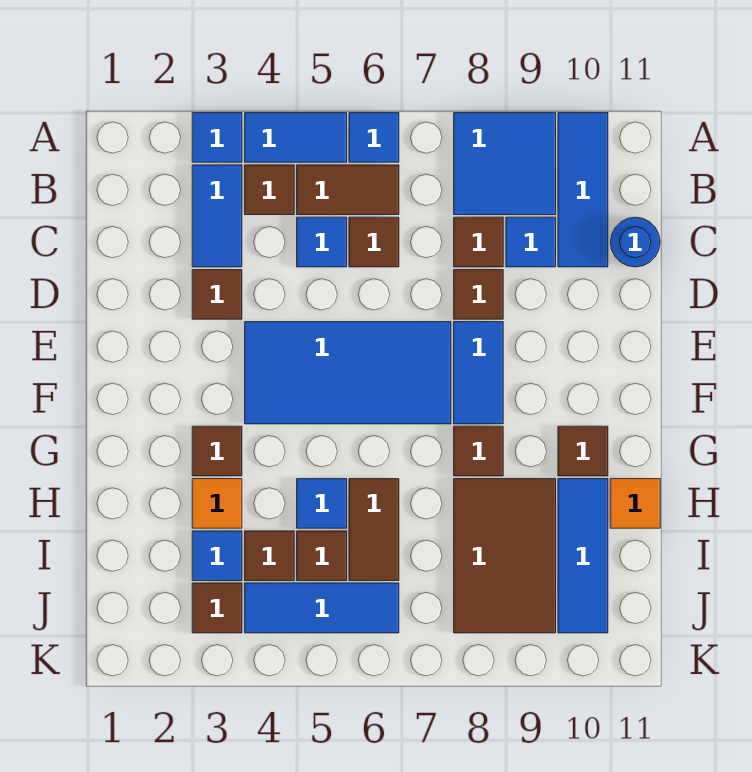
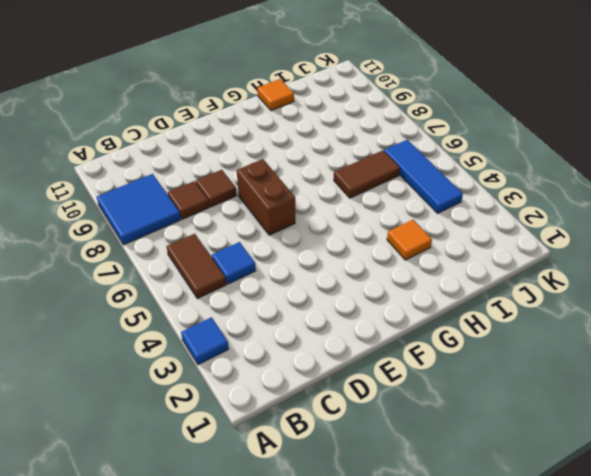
brown brick E6:E7 level 1 -> blue tile E4:F7 level 1
none -> blue tile A4:A5 level 1
none -> blue tile A6 level 1
none -> blue tile A10:C10 level 1
none -> blue tile B3:C3 level 1

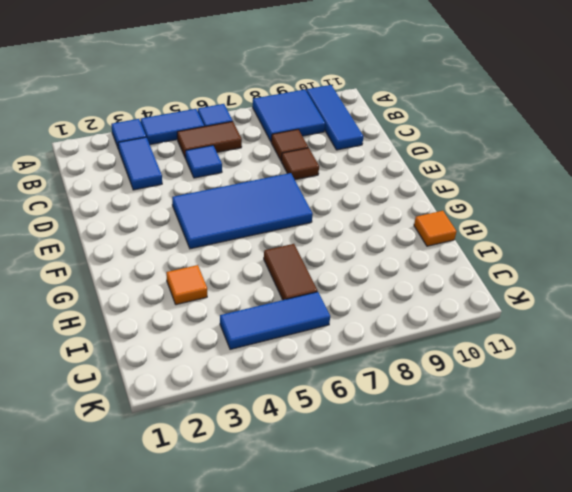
none -> brown tile B4 level 1
none -> brown tile C6 level 1
none -> blue tile C9 level 1
none -> blue round brick C11 level 1

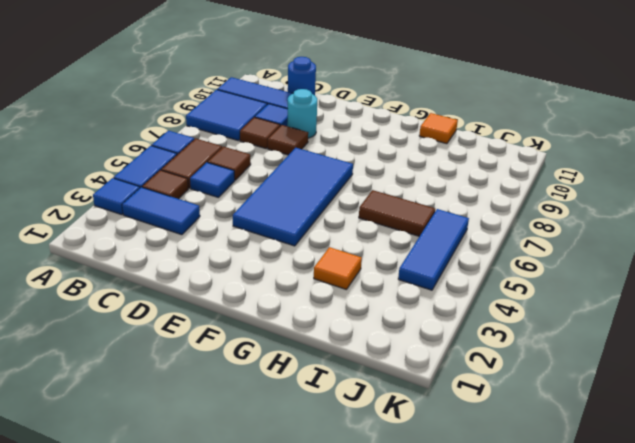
cyan round brick D9 level 1 -> none
none -> brown tile D3 level 1
none -> blue tile E8:F8 level 1
none -> brown tile G3 level 1
none -> brown tile G8 level 1

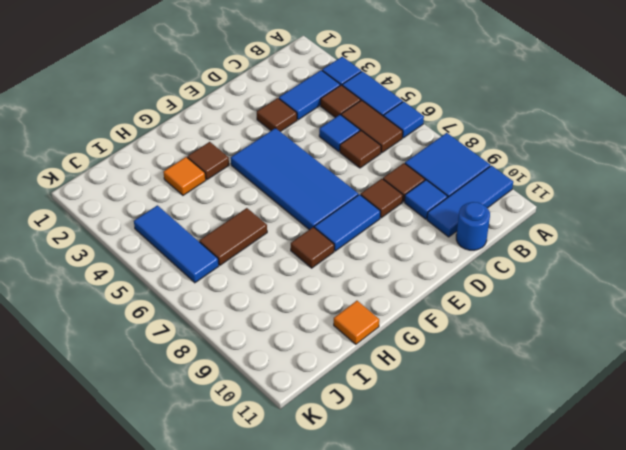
none -> brown tile G10 level 1
none -> blue tile H5 level 1
none -> brown tile H8:J9 level 1
none -> blue tile H10:J10 level 1

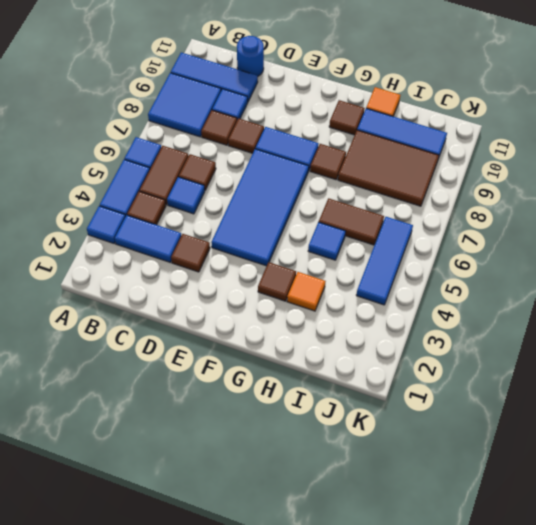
none -> blue tile I3 level 1
none -> brown tile I4 level 1
none -> brown tile I5 level 1
none -> brown tile J3 level 1

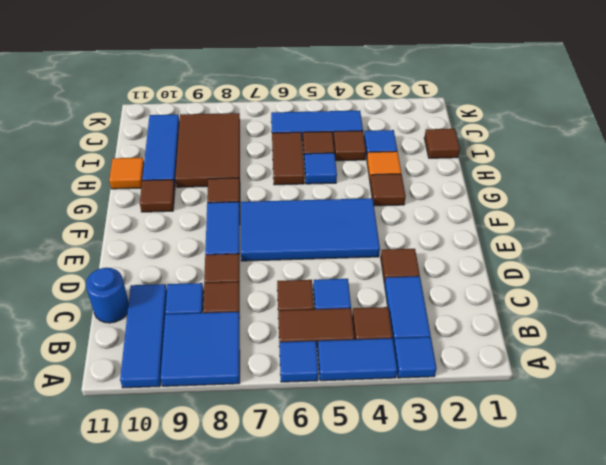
brown tile I1 level 1 -> brown tile J3 level 1

